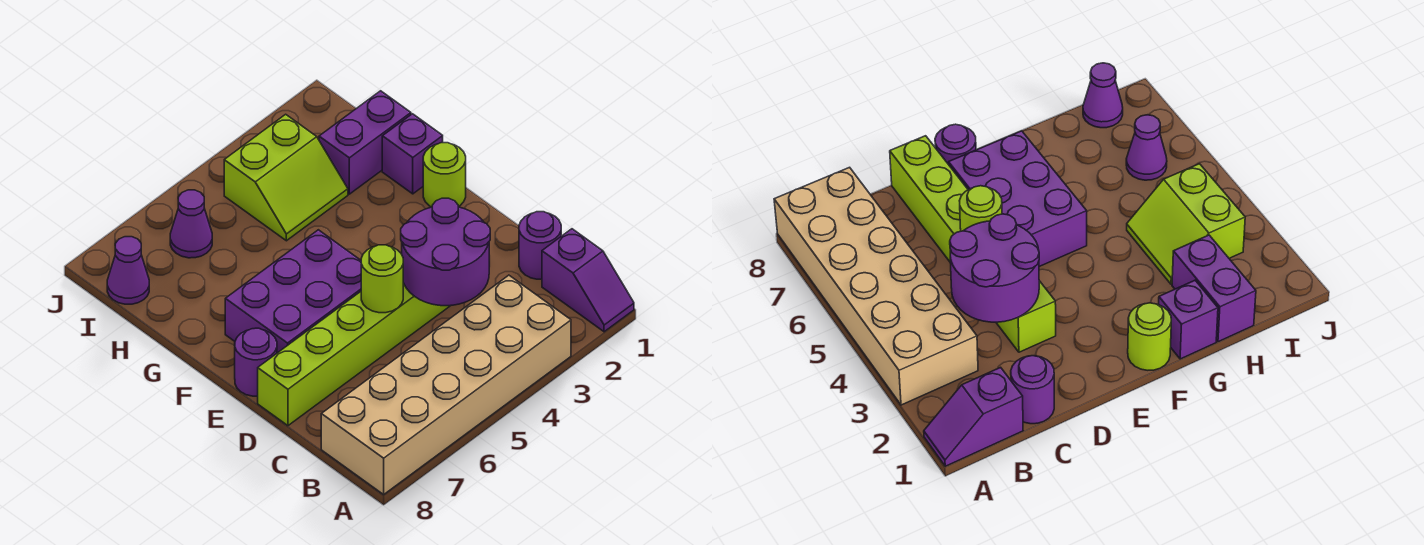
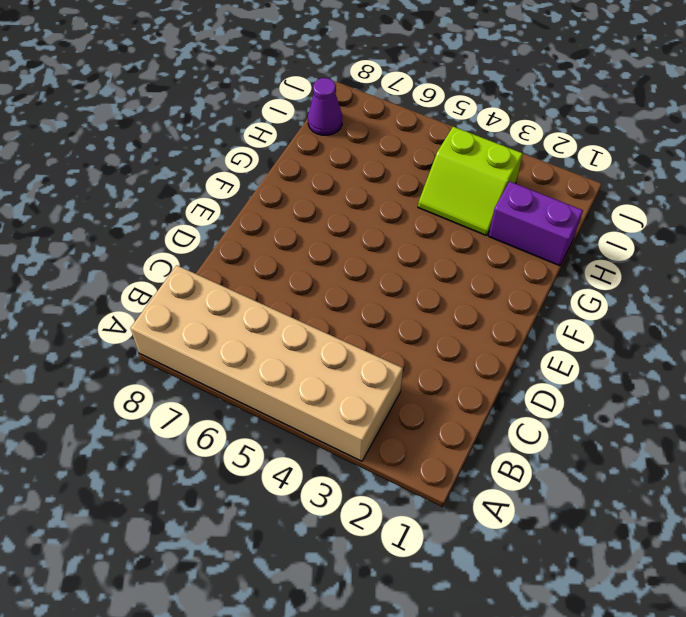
none -> purple slope A1:B1 level 1 top B
none -> purple round brick C1 level 1
none -> lime brick D3:D8 level 1

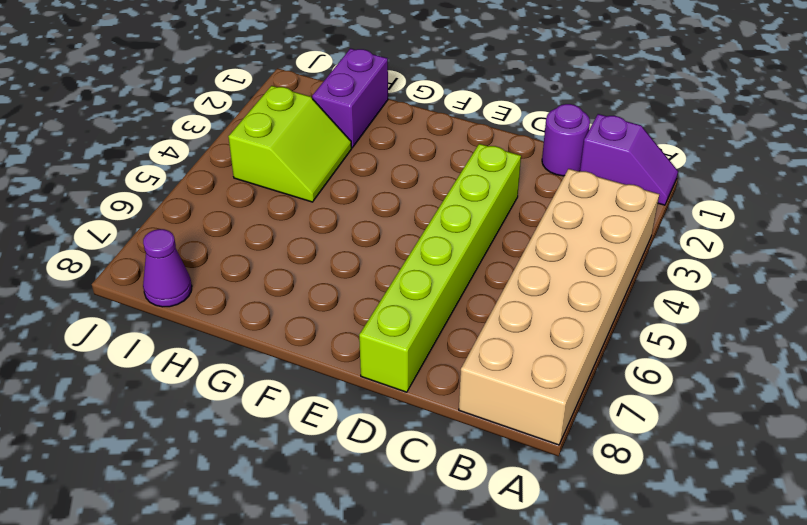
none -> purple brick E5:F7 level 1
none -> purple round brick E8 level 1
none -> lime round brick F1 level 1

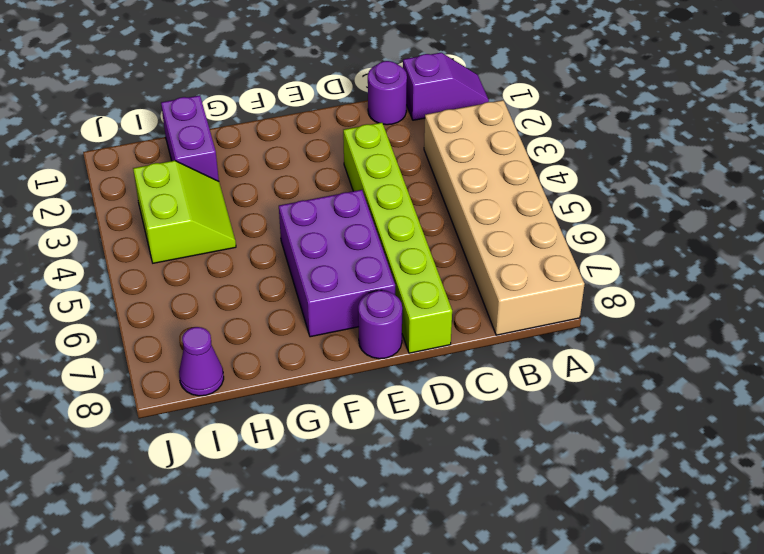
none -> lime round brick F1 level 1
none -> purple brick G1 level 1
none -> purple cone I6 level 1

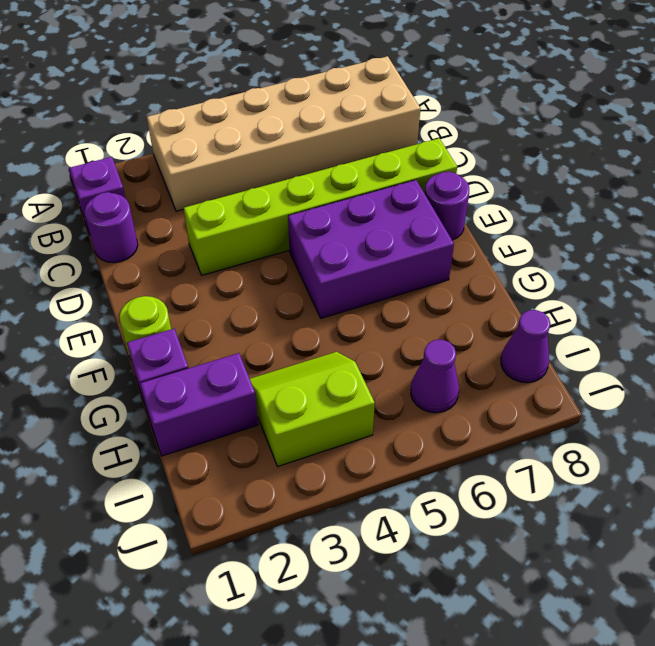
none -> purple round brick C3:D4 level 2
none -> lime round brick D5 level 2

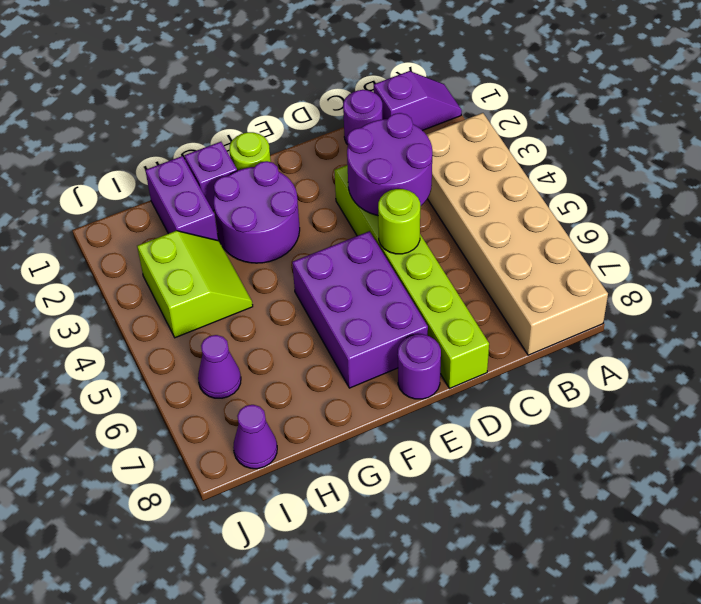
purple round brick F2:G3 level 1 -> none

